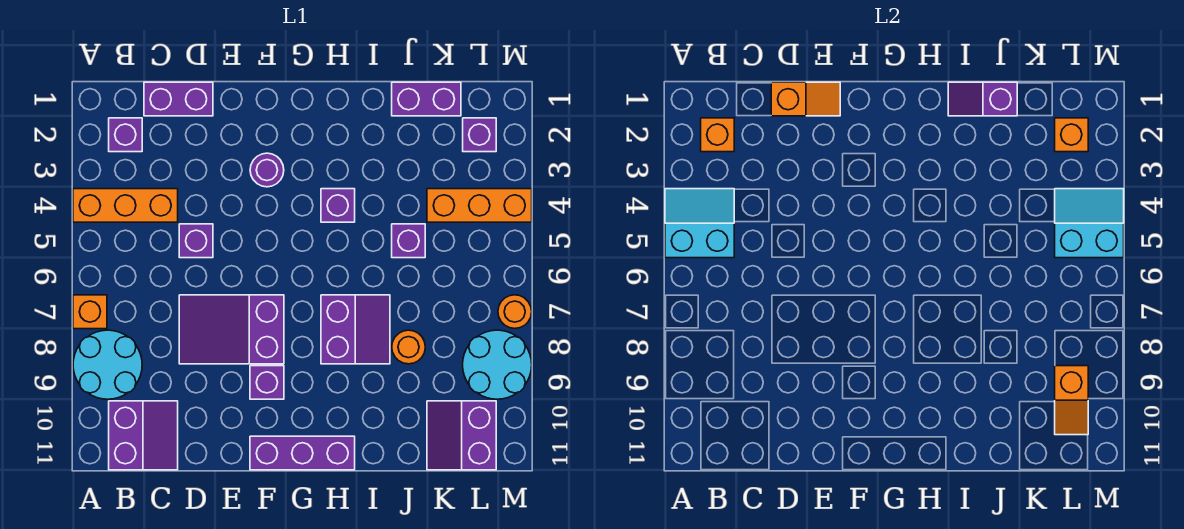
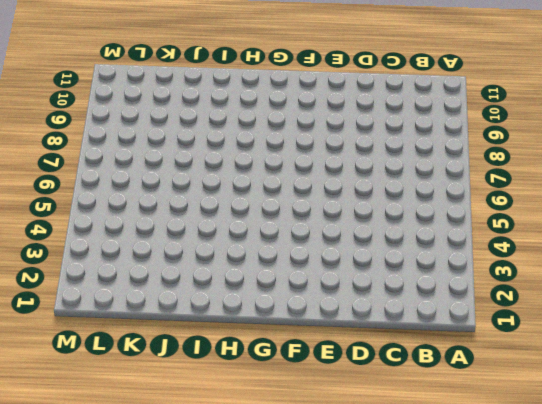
none -> orange brick A4:C4 level 1
none -> orange brick A7 level 1
none -> cyan round brick A8:B9 level 1

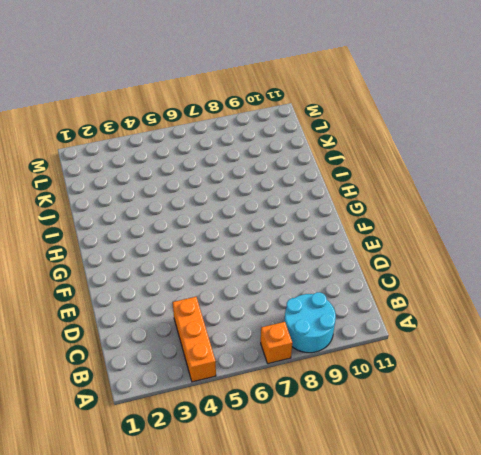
none -> purple brick B2 level 1
none -> purple slope B10:C11 level 1 top B
none -> purple brick C1:D1 level 1

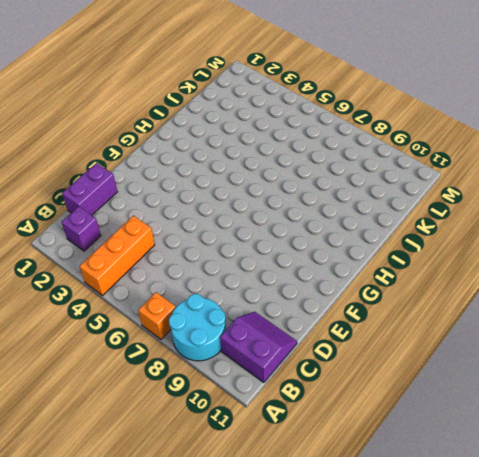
none -> purple brick D5 level 1
none -> purple slope D7:F8 level 1 top F
none -> purple round brick F3 level 1

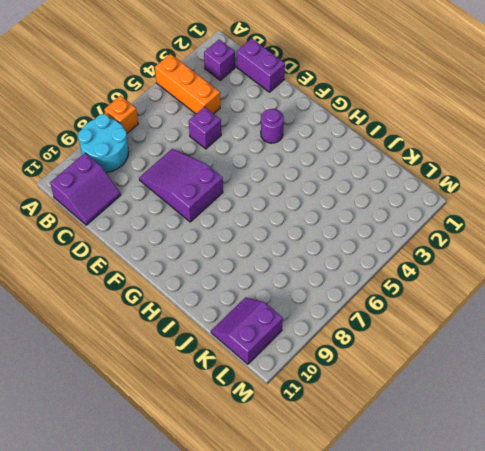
none -> purple brick F9 level 1
none -> purple brick F11:H11 level 1
none -> purple brick H4 level 1

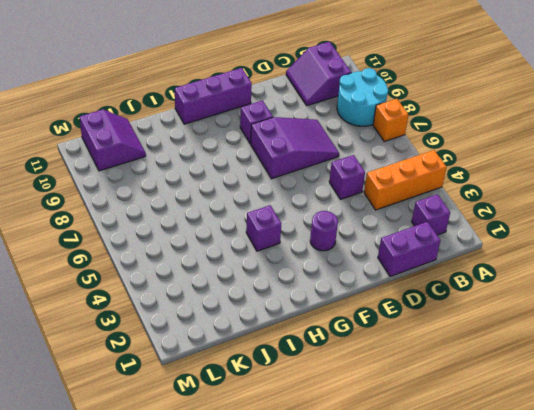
none -> purple slope H7:I8 level 1 top H
none -> purple brick J1:K1 level 1
none -> purple brick J5 level 1

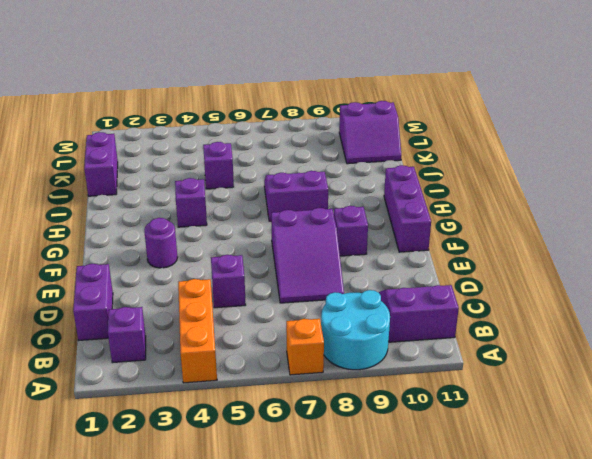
none -> orange round brick J8 level 1
none -> orange brick K4:M4 level 1
none -> purple brick L2 level 1

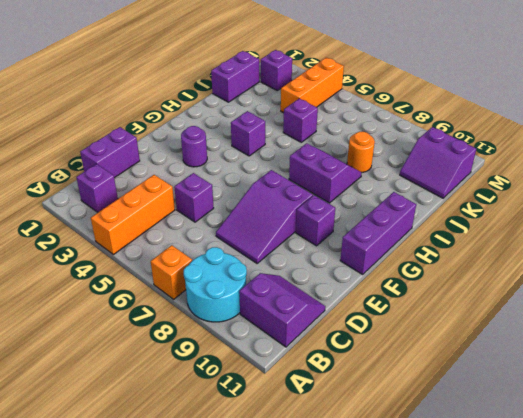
none -> cyan round brick L8:M9 level 1
none -> orange round brick M7 level 1
none -> cyan slope A4:B5 level 2 top 5

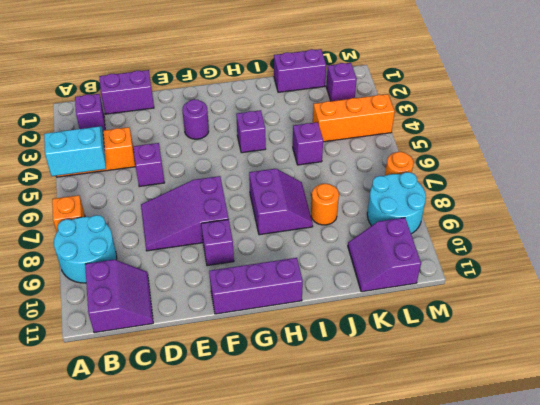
none -> orange brick B2 level 2
none -> orange slope D1:E1 level 2 top D
none -> purple slope I1:J1 level 2 top J

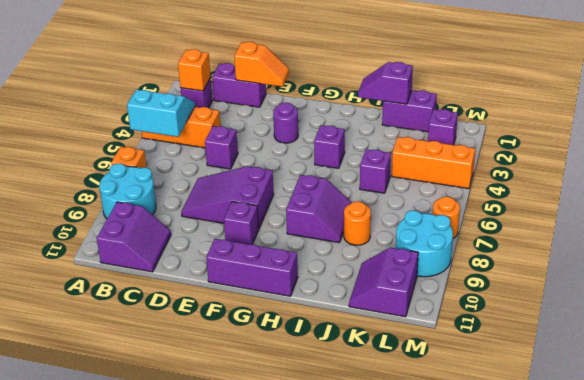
none -> orange brick L2 level 2
none -> cyan slope L4:M5 level 2 top 5
none -> orange slope L9:L10 level 2 top 9

